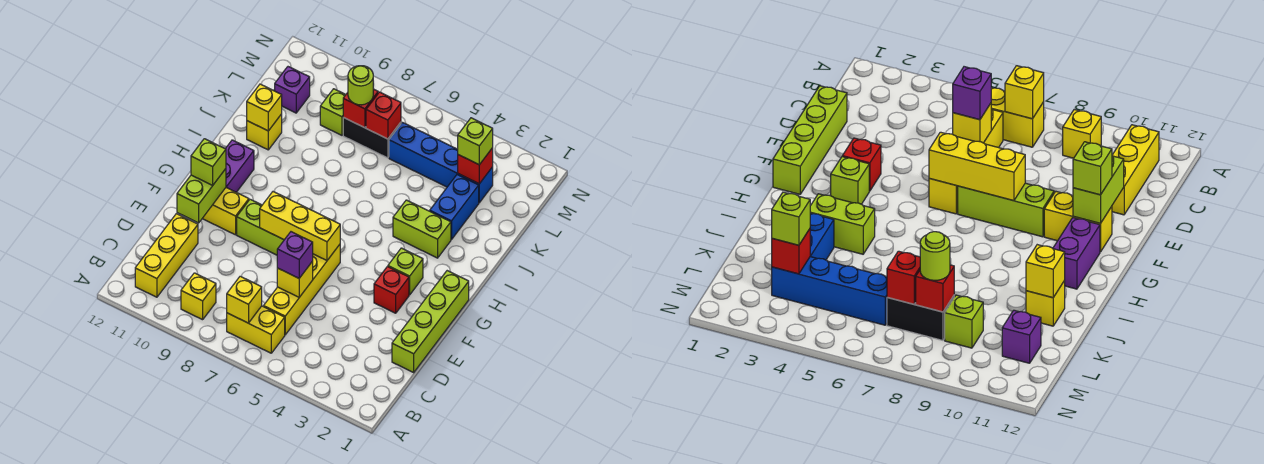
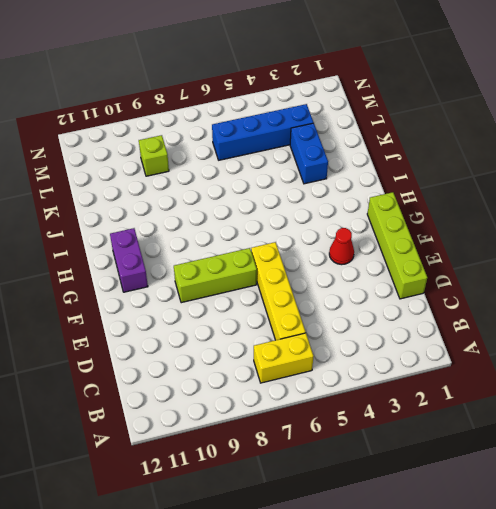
red cone F3 level 1 -> red brick F3 level 1
none -> yellow brick B9 level 1
none -> yellow brick B11:D11 level 1
none -> yellow brick F10:F11 level 1

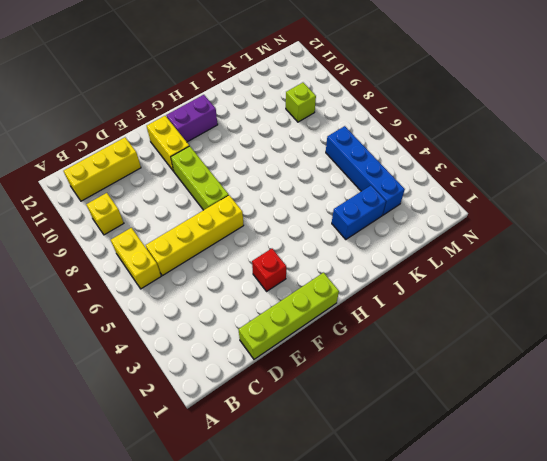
none -> lime brick G3 level 1
none -> lime brick I3:I4 level 1
none -> yellow brick J11 level 1

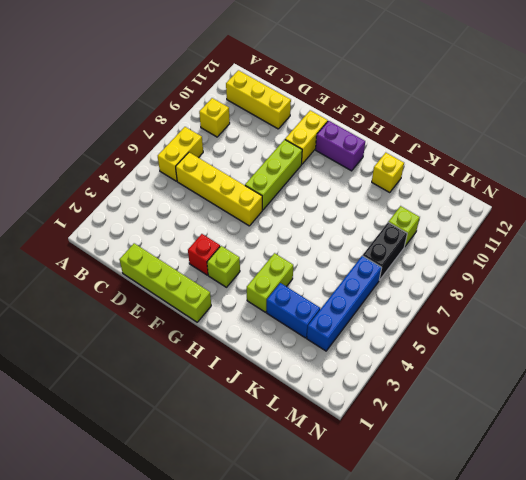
none -> purple brick L11 level 1
none -> yellow brick B7 level 2
none -> yellow brick D6 level 2

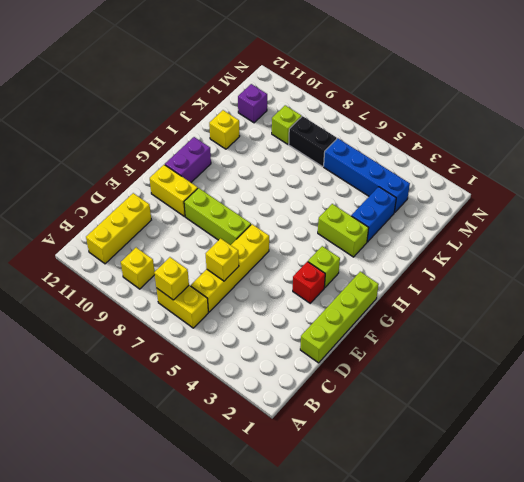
none -> lime brick E11:F11 level 2
none -> yellow brick F6:F8 level 2
none -> yellow brick J11 level 2

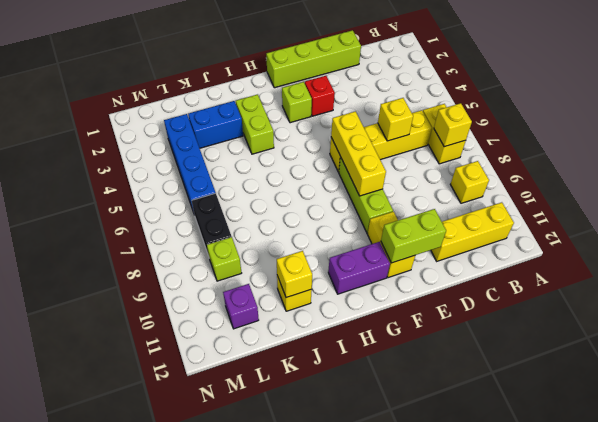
none -> red brick L3 level 2
none -> red brick L7 level 2
none -> red brick L8 level 2

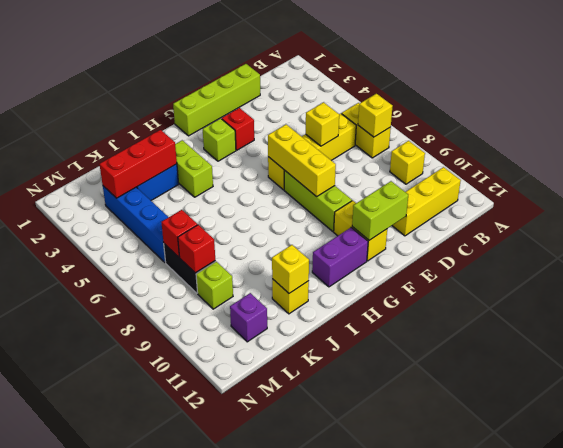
red brick J3:L3 level 2 -> red brick L3 level 2
none -> purple brick D6 level 3
none -> lime brick F11 level 3
none -> lime brick L3 level 3

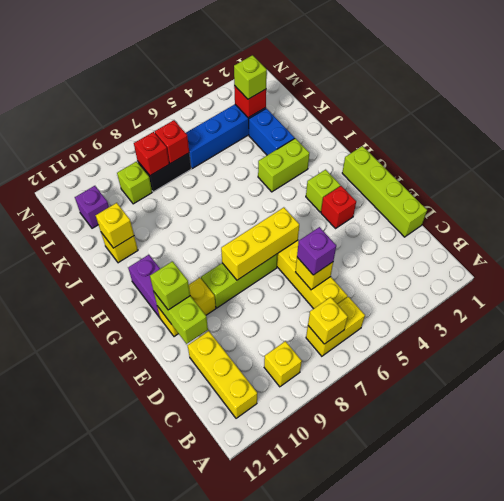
none -> lime round brick L8 level 3

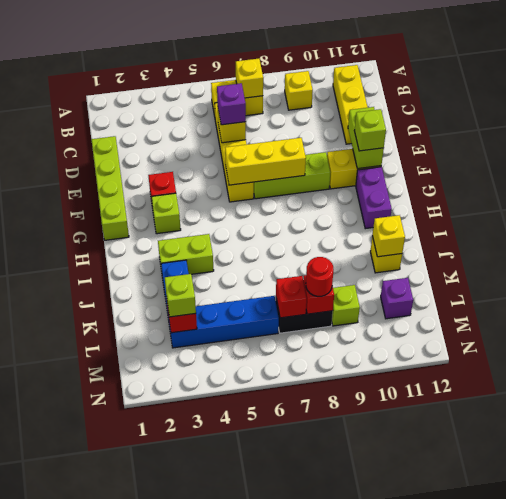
red round brick L8 level 3 -> lime round brick L8 level 3

